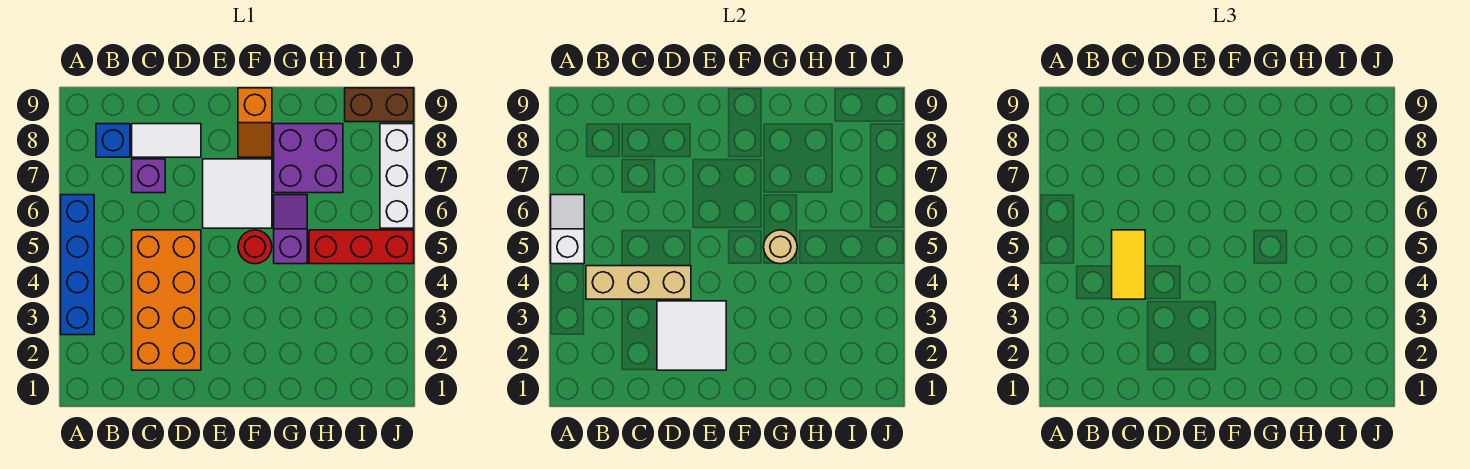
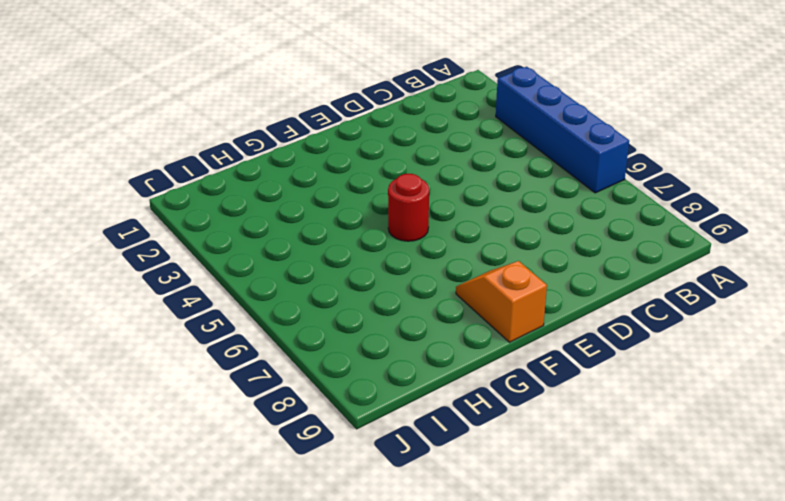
none -> blue brick B8 level 1
none -> orange brick C2:D5 level 1
none -> purple brick C7 level 1

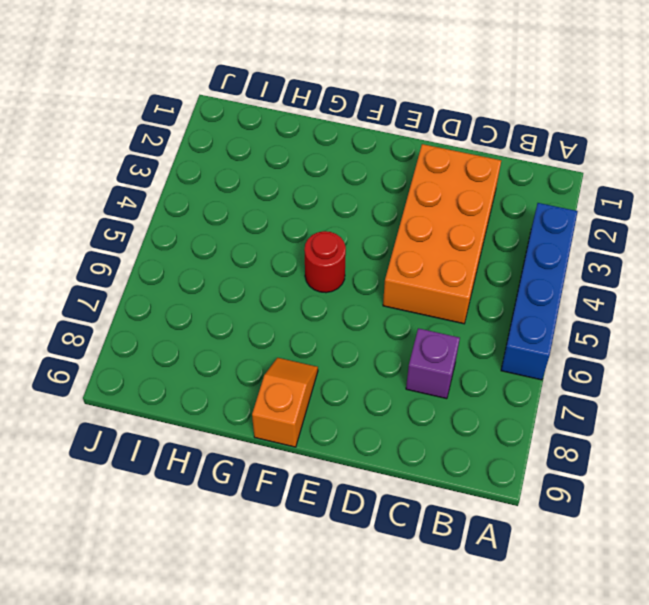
none -> blue brick B8 level 1
none -> white tile C8:D8 level 1
none -> white tile E6:F7 level 1

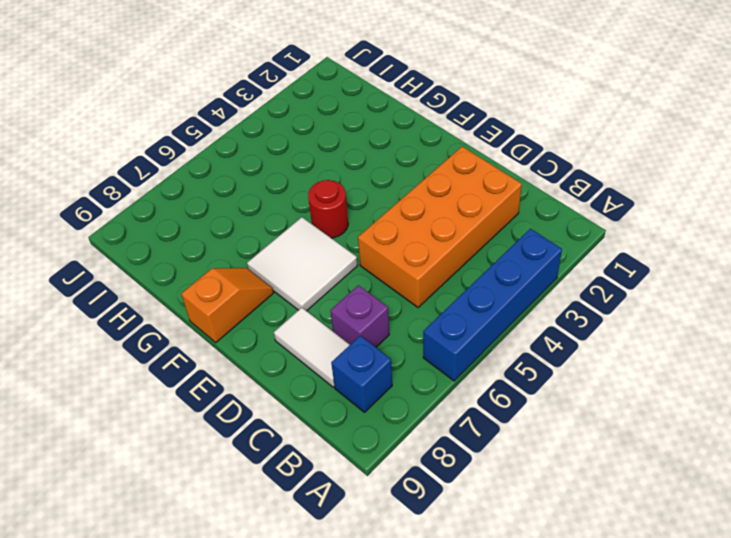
none -> purple slope G5:G6 level 1 top 5
none -> purple brick G7:H8 level 1
none -> red brick H5:J5 level 1

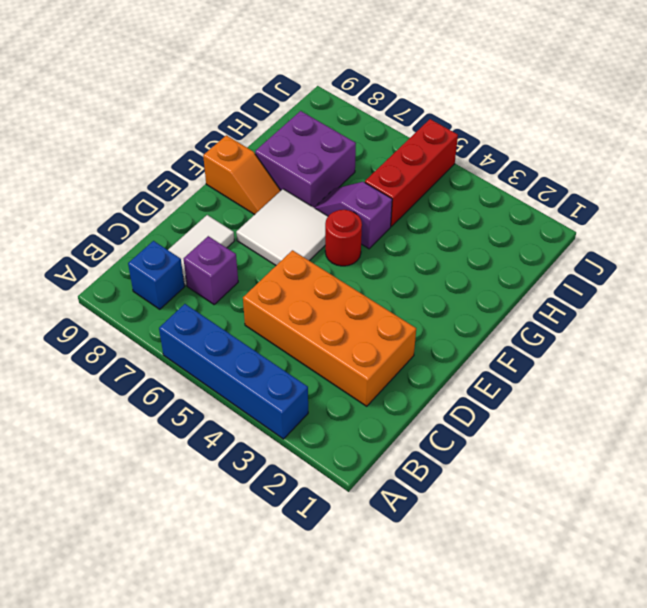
none -> brown brick I9:J9 level 1
none -> white brick J6:J8 level 1
none -> white slope A5:A6 level 2 top 5

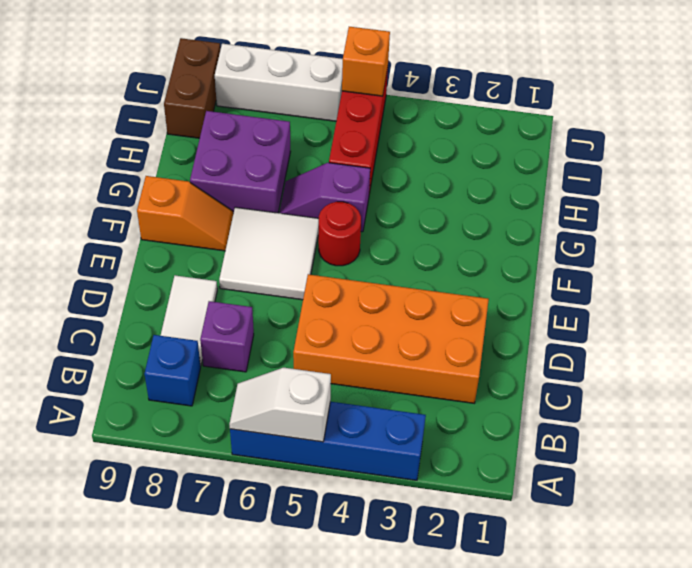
orange brick J5 level 2 -> none
none -> tan brick B4:D4 level 2
none -> white tile D2:E3 level 2
none -> tan round brick G5 level 2

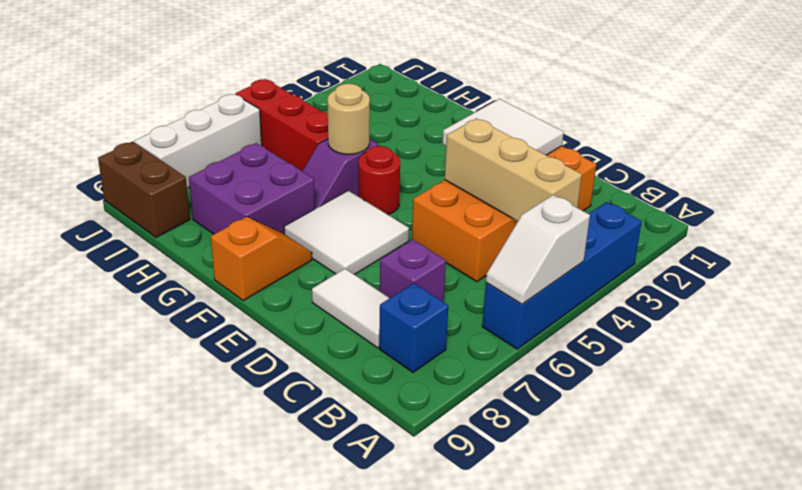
none -> yellow tile C4:C5 level 3

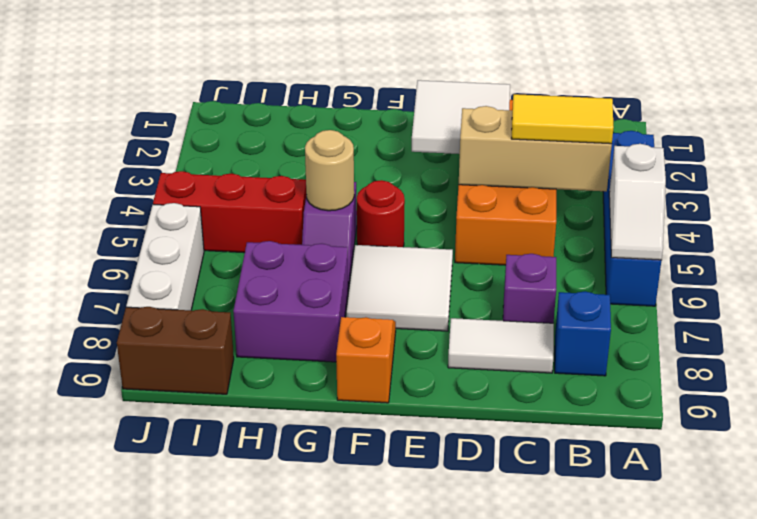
yellow tile B4:C4 level 3 -> yellow tile C4:C5 level 3

